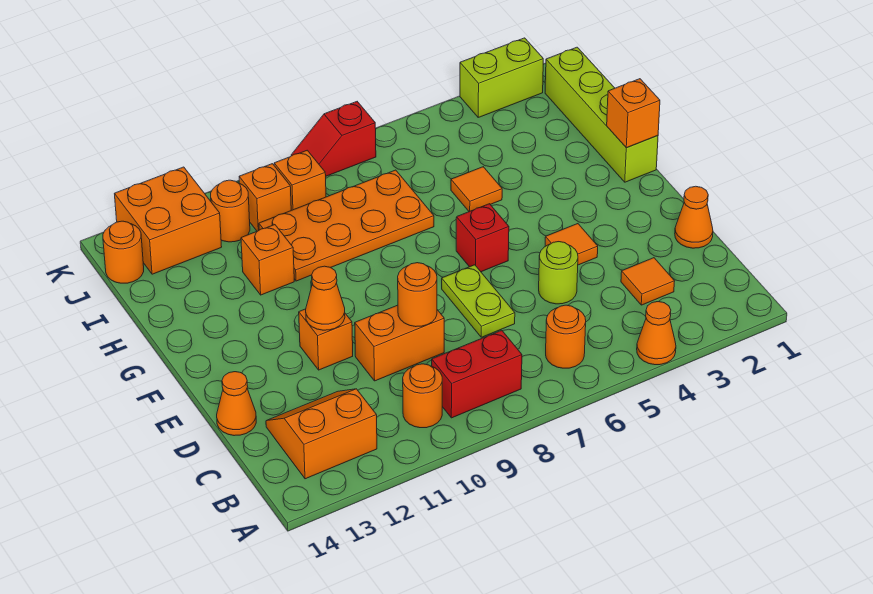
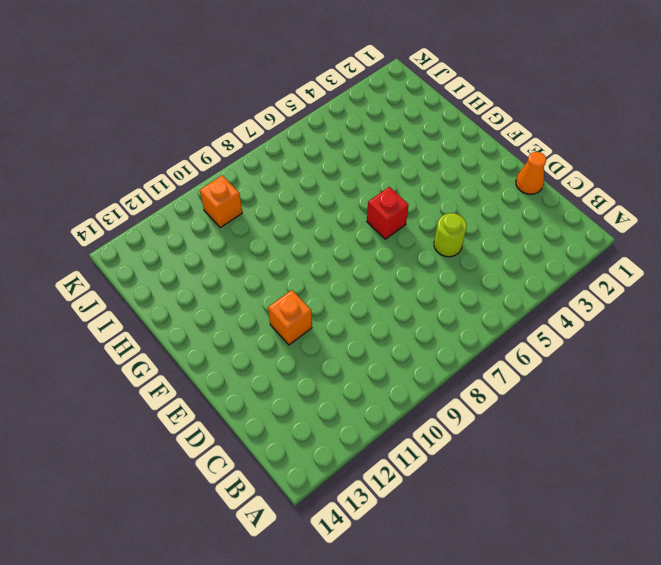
none -> orange cone A4 level 1
none -> orange round brick B6 level 1
none -> red brick B8:B9 level 1

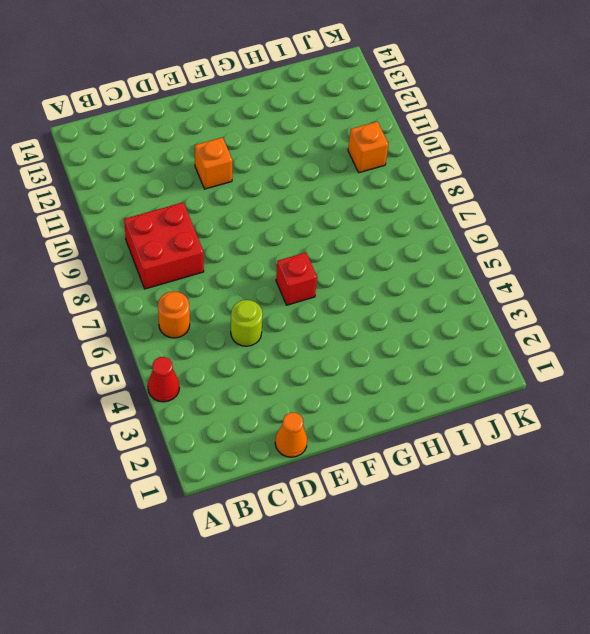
red cone A4 level 1 -> orange cone A4 level 1
red brick B8:C9 level 1 -> red brick B8:B9 level 1
none -> orange round brick B10 level 1
none -> orange slope B12:C13 level 1 top B
none -> orange tile C3 level 1

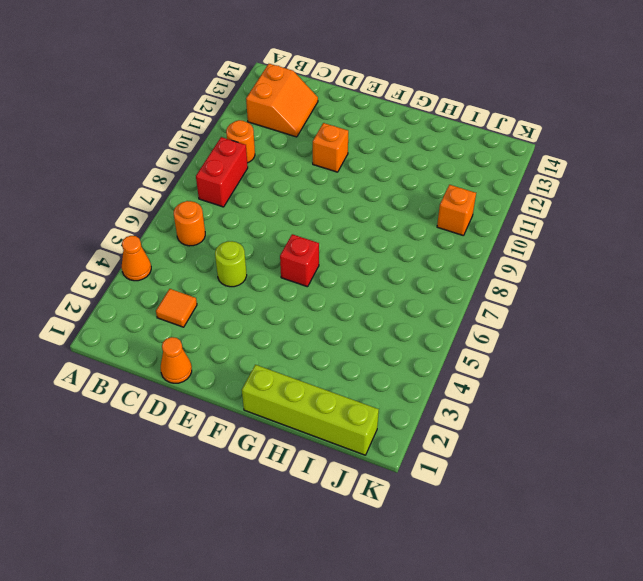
none -> lime plate D7:E7 level 1
none -> orange brick D9:D10 level 1
none -> orange cone D14 level 1

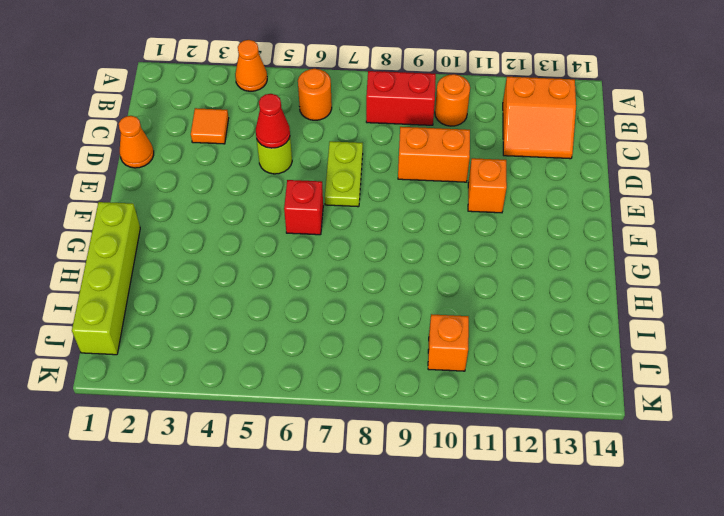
red cone D5 level 2 -> none
none -> orange cone D14 level 1
none -> orange tile E4 level 1
none -> orange tile H5 level 1

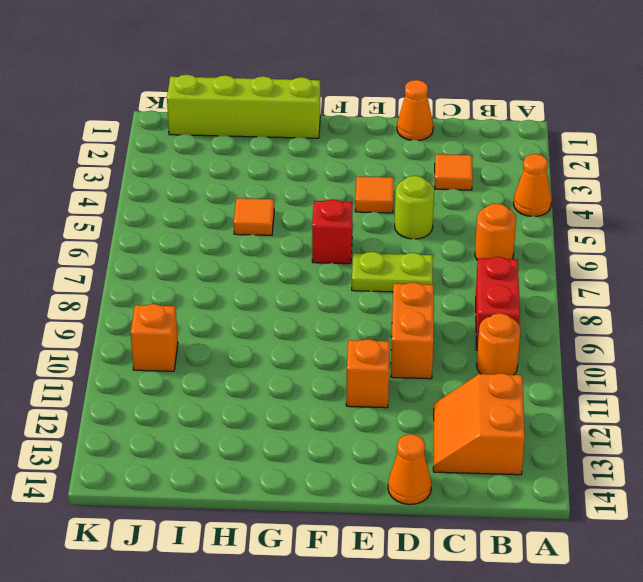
none -> orange plate H7:I10 level 1
none -> orange brick H11 level 1
none -> orange brick J9 level 1

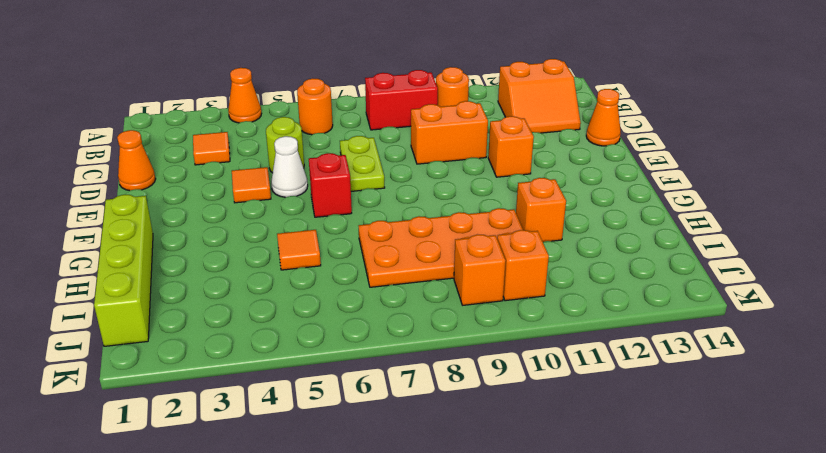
white cone E5 level 1 -> none
none -> orange round brick J11 level 1
none -> orange brick J12:K13 level 1
none -> orange round brick J14 level 1

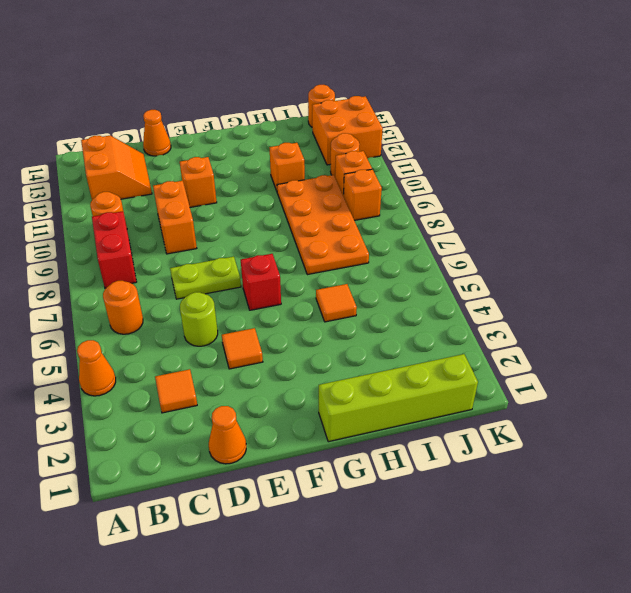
none -> lime brick K2:K3 level 1
none -> red slope K7:K8 level 1 top 7
none -> orange round brick D9 level 2

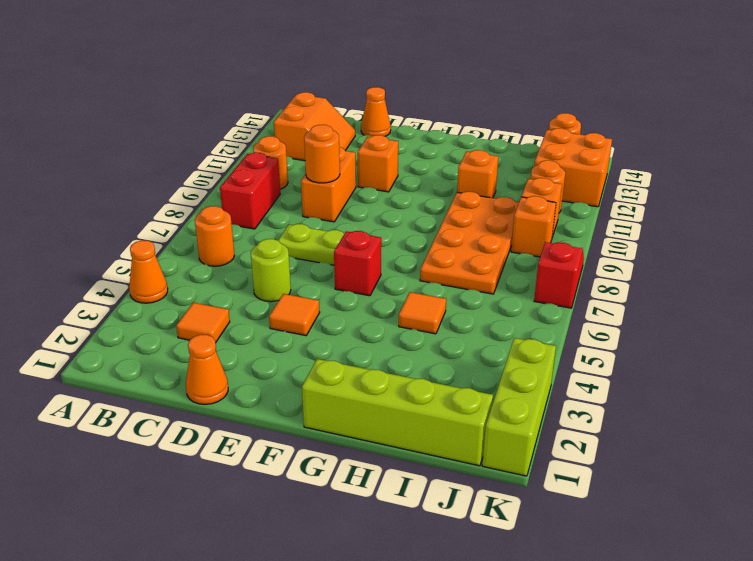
lime brick K1:K3 level 1 -> lime brick K2:K3 level 1
none -> orange cone E11 level 2
none -> orange brick G1 level 2

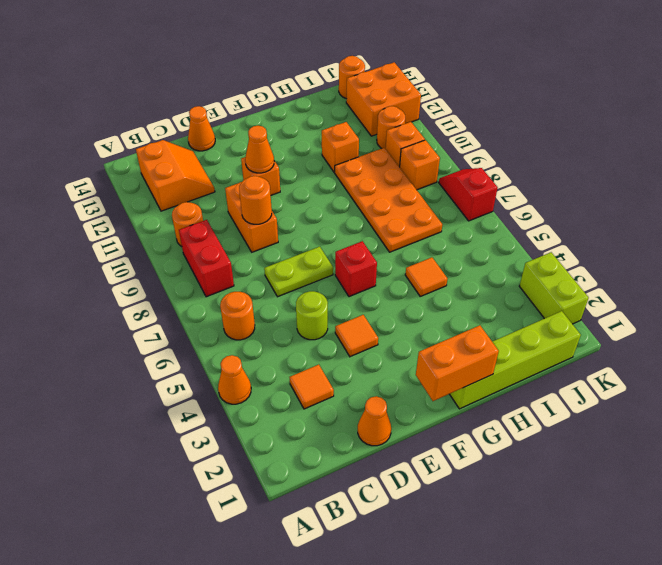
orange brick F1:G1 level 2 -> orange brick G1 level 2

